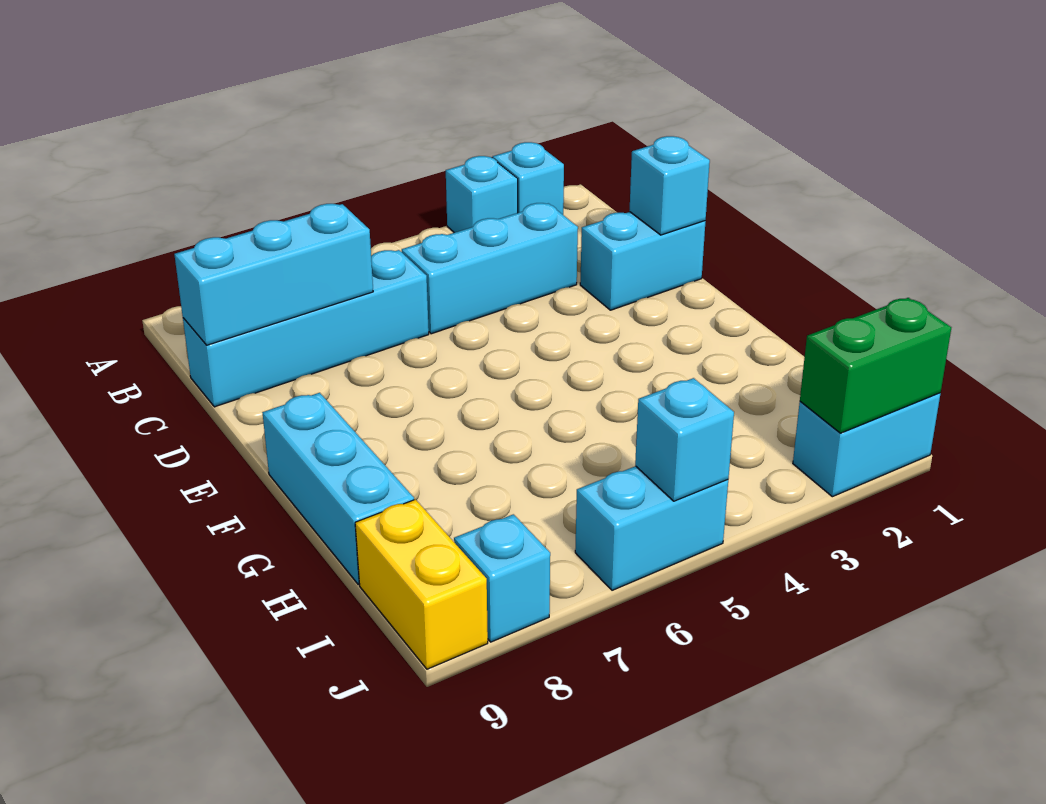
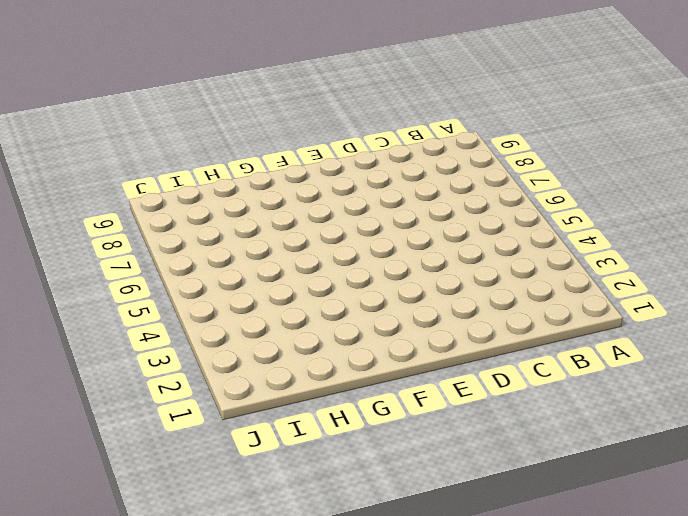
none -> cyan brick A2 level 1
none -> cyan brick A3 level 1
none -> cyan brick C3:C5 level 1

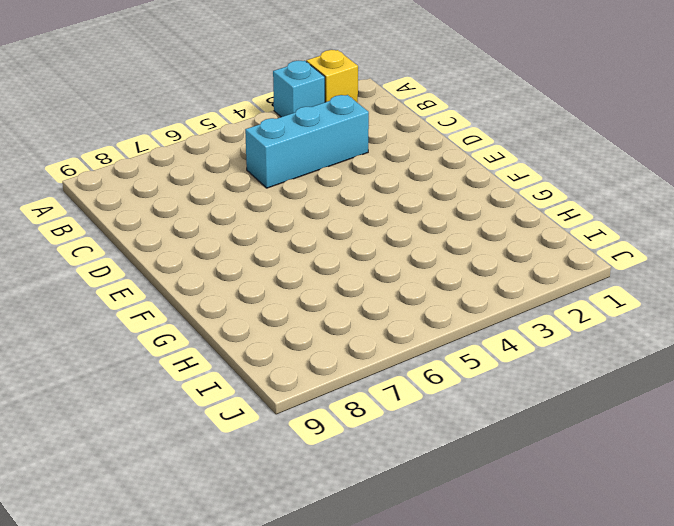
yellow brick A2 level 1 -> cyan brick A2 level 1
none -> cyan brick C6:C9 level 1
none -> cyan brick D1:D2 level 1
none -> cyan brick F9:H9 level 1

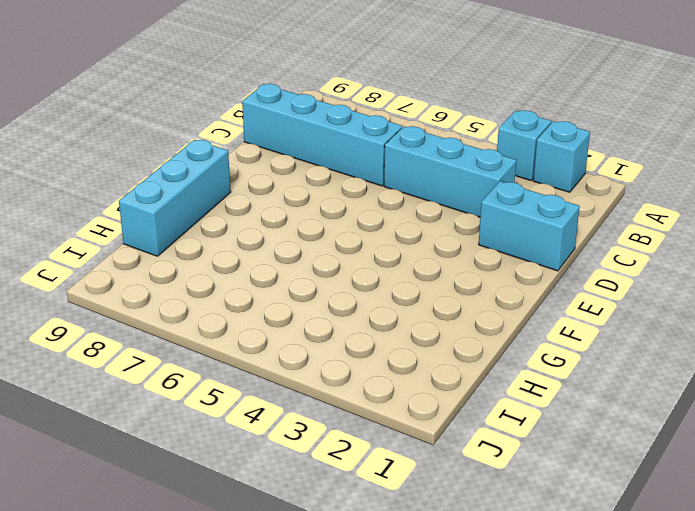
none -> yellow brick I9:J9 level 1
none -> cyan brick J1:J2 level 1
none -> cyan brick J5:J6 level 1

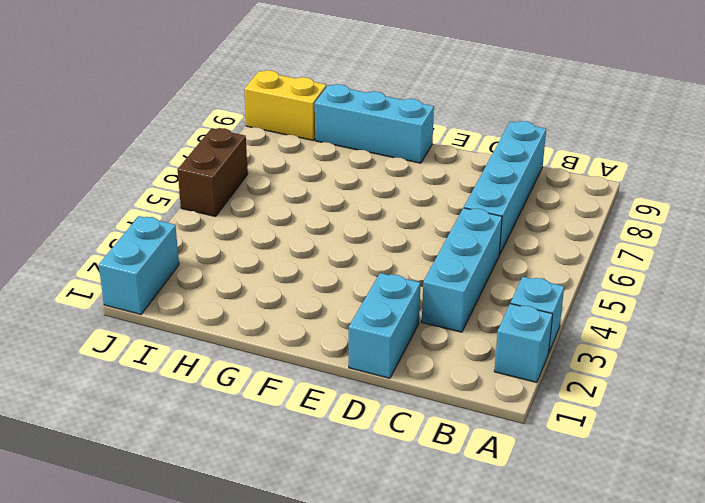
brown brick J5:J6 level 1 -> cyan brick J5:J6 level 1
none -> cyan brick J8 level 1
none -> cyan brick C7:C9 level 2
none -> cyan brick D1 level 2

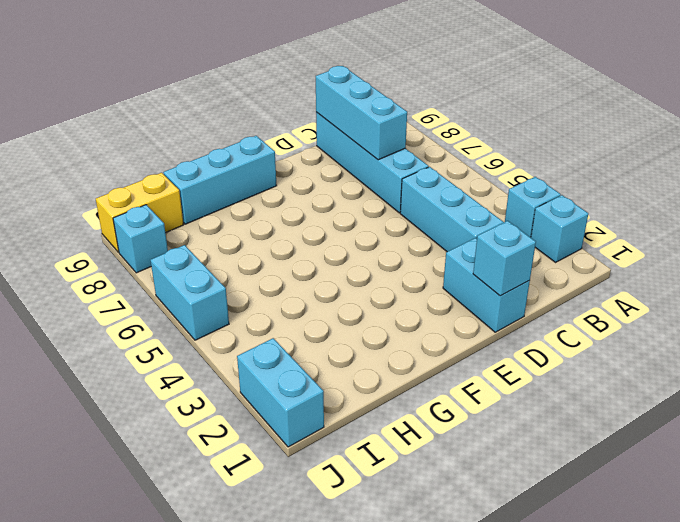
none -> green brick J1:J2 level 2
none -> cyan brick J5 level 2

